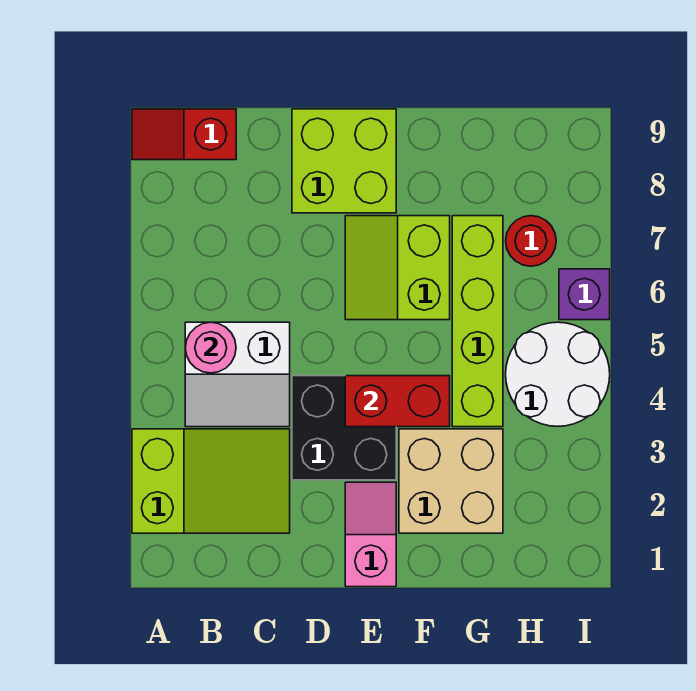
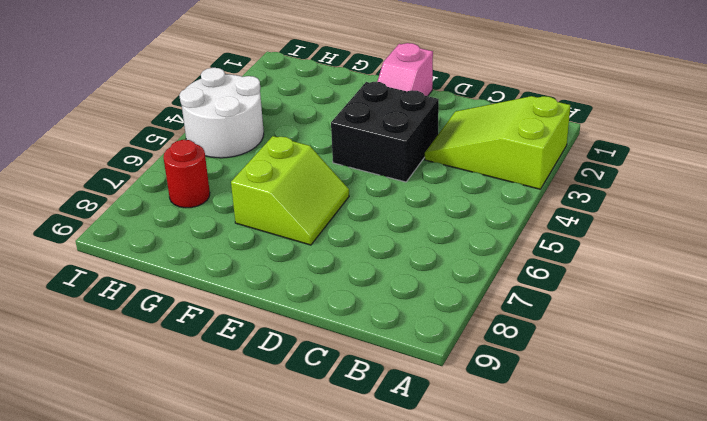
none -> red slope A9:B9 level 1 top B
none -> white slope B4:C5 level 1 top 5
none -> lime brick D8:E9 level 1

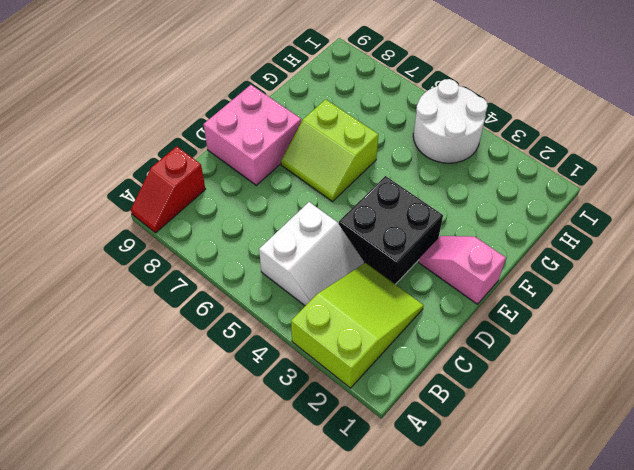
pink brick D8:E9 level 1 -> lime brick D8:E9 level 1
none -> tan brick F2:G3 level 1
none -> lime brick G4:G7 level 1
none -> red round brick H7 level 1

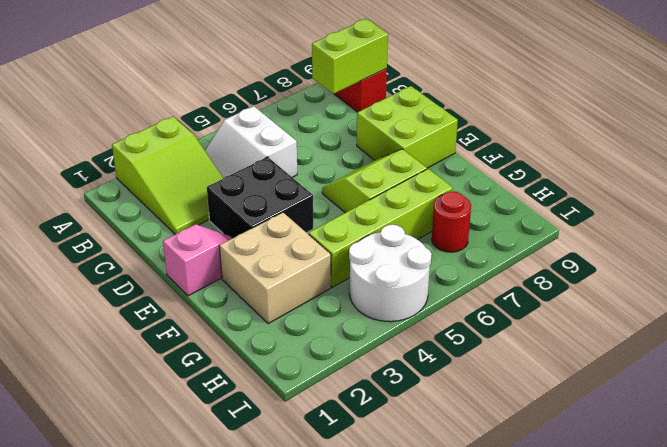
lime brick B8:B9 level 2 -> none
none -> purple brick I6 level 1
none -> pink round brick B5 level 2
none -> red brick E4:F4 level 2

